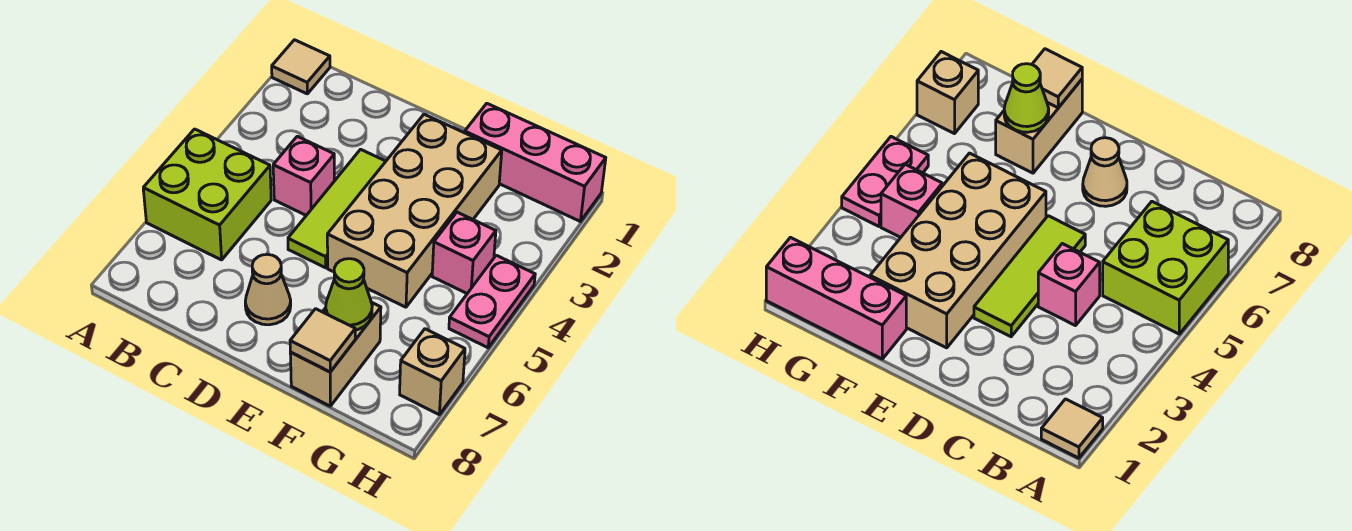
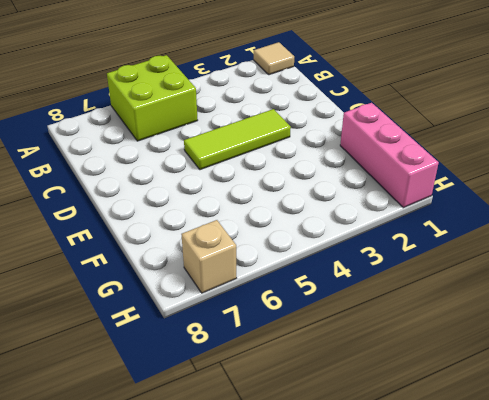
none -> pink brick C4 level 1
none -> tan cone D7 level 1
none -> tan brick E2:F5 level 1

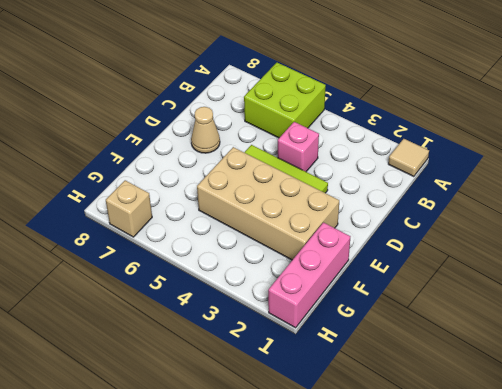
none -> tan brick F7:F8 level 1
none -> pink brick G4 level 1
none -> pink plate H4:H5 level 1

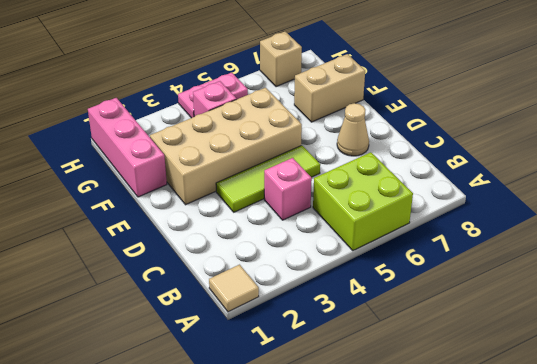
none -> lime cone F7 level 2
none -> tan tile F8 level 2

